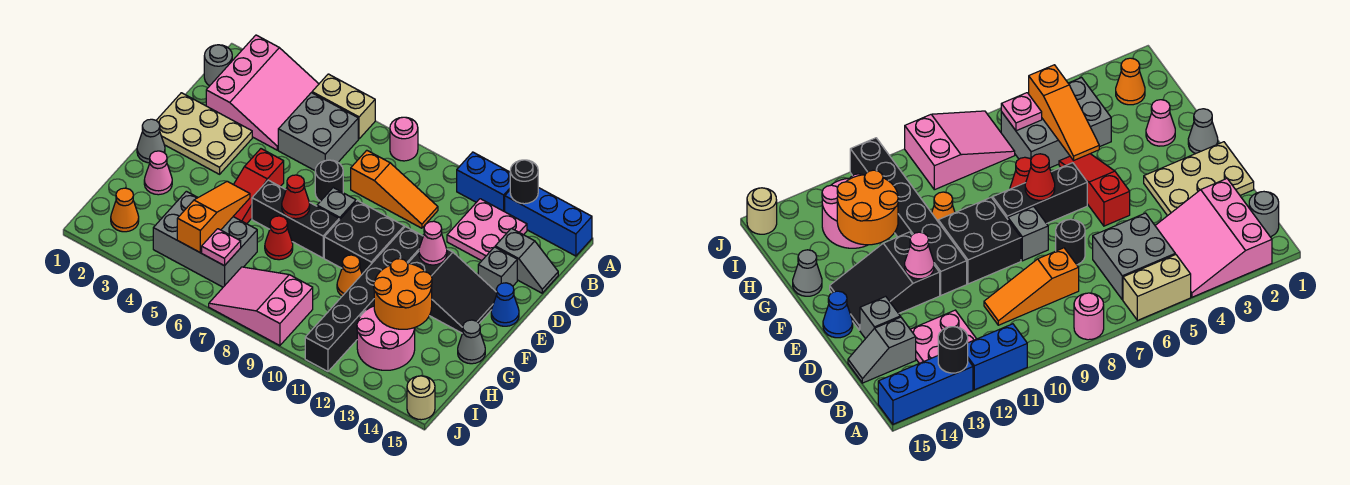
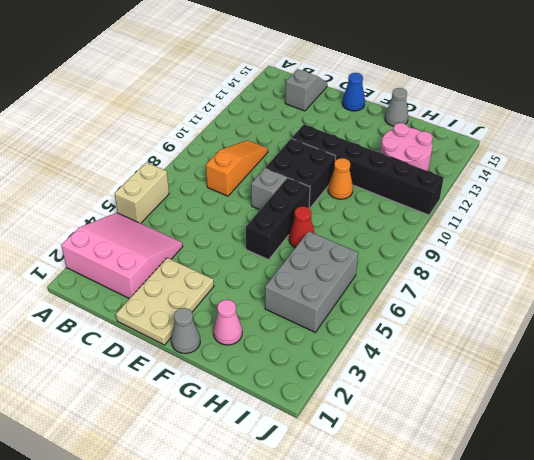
none -> pink round brick A8 level 1
none -> blue brick A11:A12 level 1
none -> blue brick A13:A15 level 1
none -> grey round brick B1 level 1

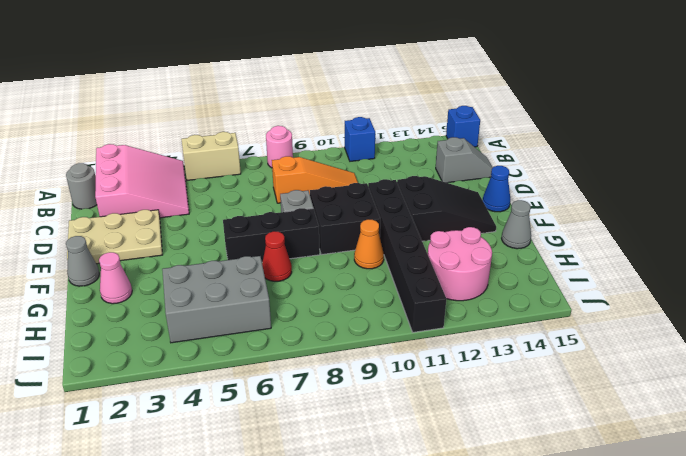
blue brick A11 level 1 -> blue brick A11:A12 level 1
blue brick A15 level 1 -> blue brick A13:A15 level 1
none -> grey brick B5:C6 level 1
none -> pink plate B12:C13 level 1
none -> black round brick D7 level 1
none -> grey brick D14 level 1

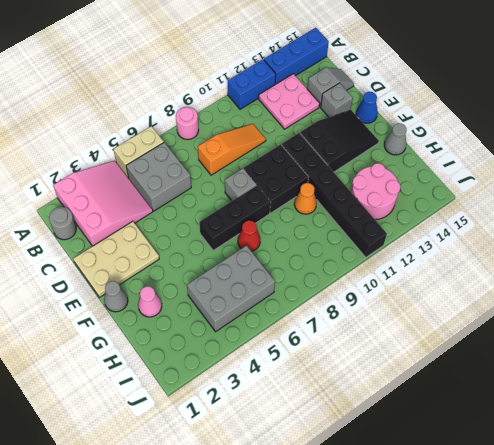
none -> black round brick D7 level 1
none -> red slope E5:G5 level 1 top E
none -> orange cone I2 level 1
none -> pink slope I7:J9 level 1 top 9

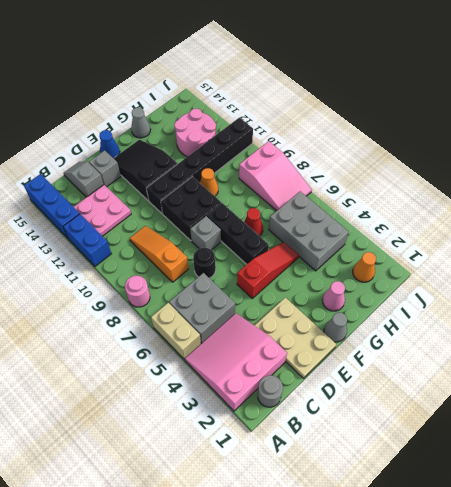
none -> tan round brick J15 level 1
none -> black round brick A13 level 2
none -> pink cone E12 level 2
none -> red cone F7 level 2

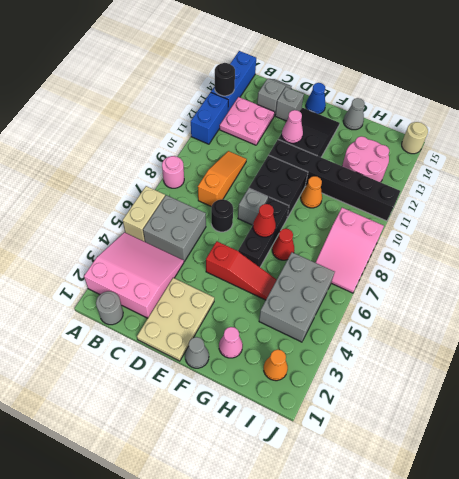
none -> orange slope G5:I5 level 2 top I
none -> orange round brick G12:H13 level 2
none -> pink plate I6 level 2

